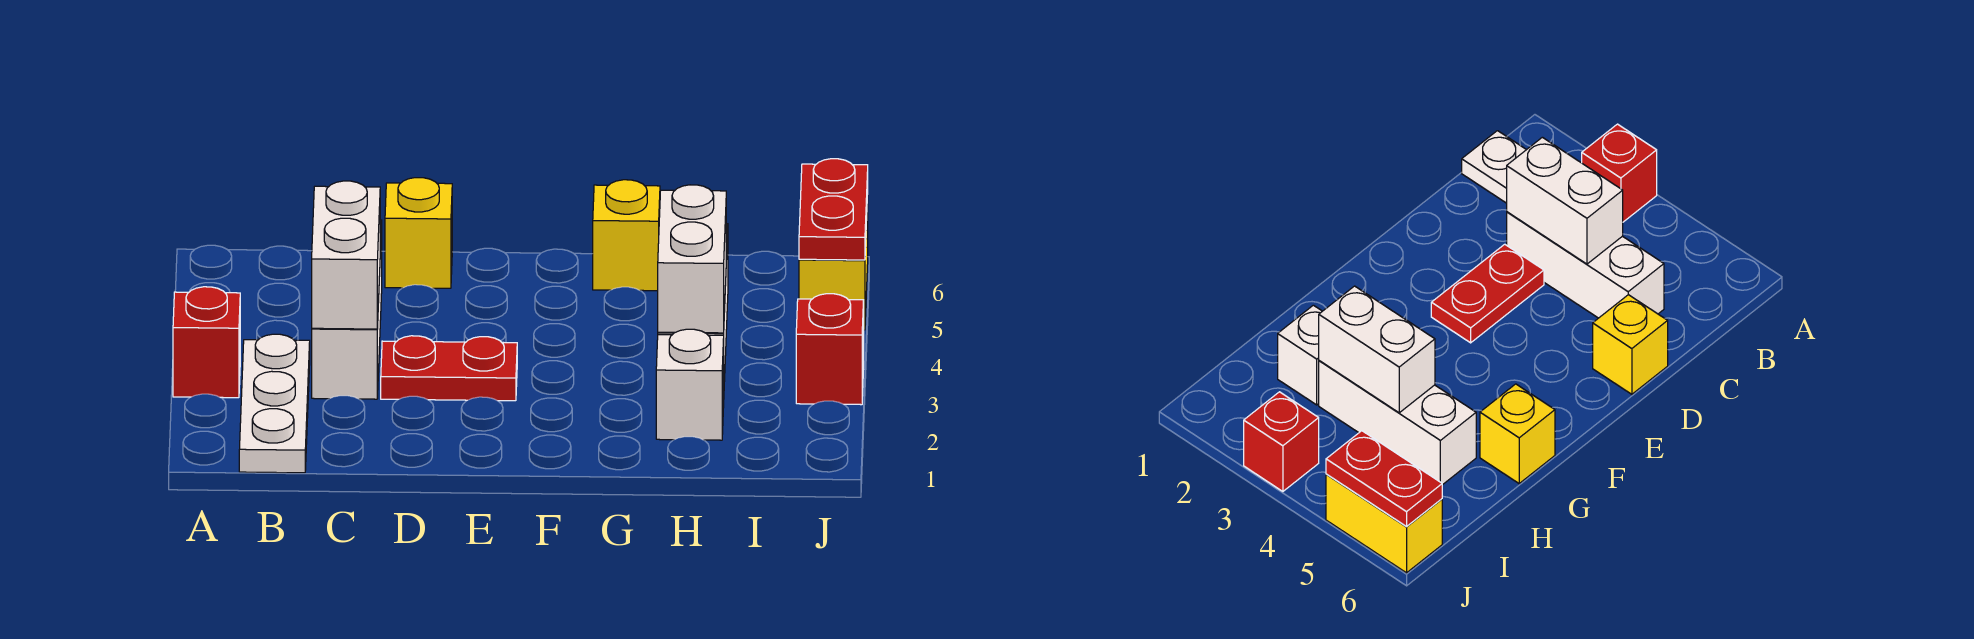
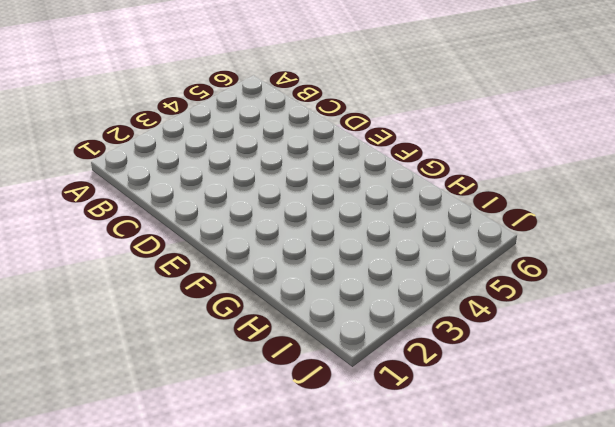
none -> red brick A3 level 1
none -> white plate B1:B3 level 1
none -> white brick C3:C5 level 1

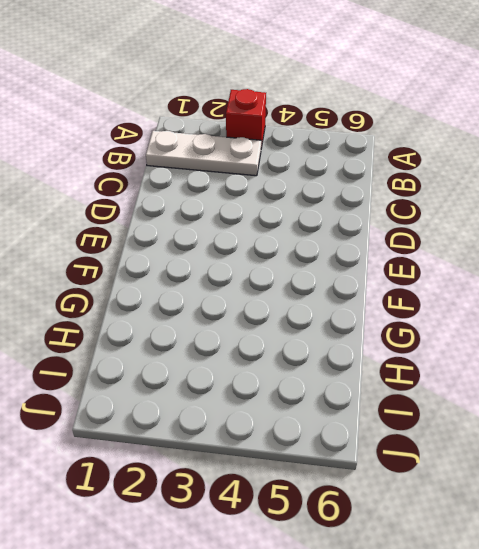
none -> white brick C3:C5 level 1
none -> red plate D3:E3 level 1
none -> yellow brick D6 level 1

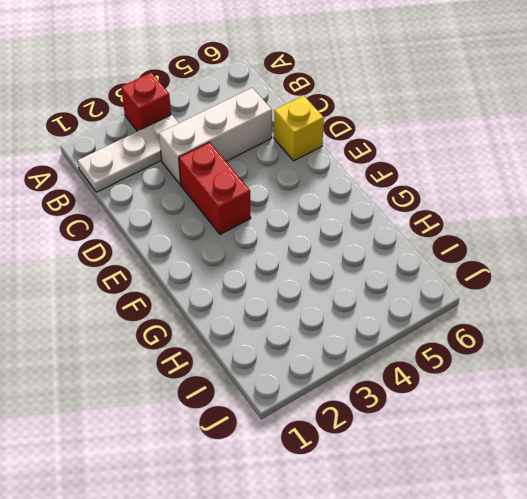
red brick D3:E3 level 1 -> red plate D3:E3 level 1
none -> yellow brick G6 level 1
none -> white brick H2 level 1
none -> white brick H3:H5 level 1

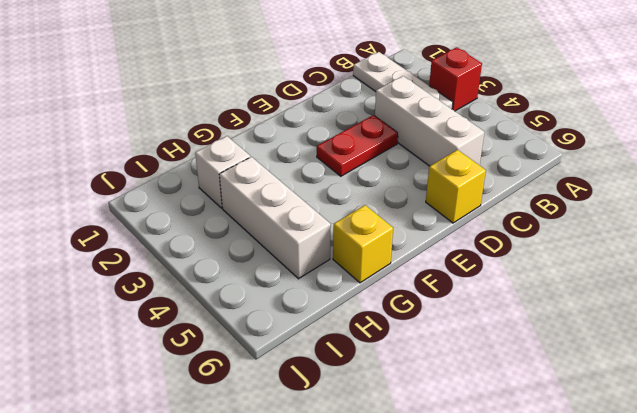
none -> red brick J3 level 1
none -> yellow brick J5:J6 level 1
none -> white brick C3:C4 level 2

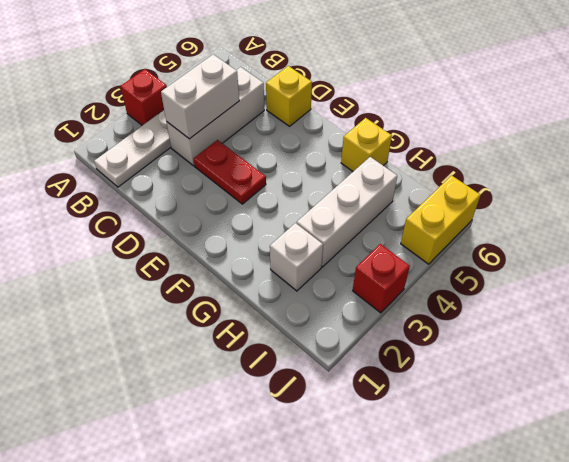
none -> white brick H3:H4 level 2
none -> red plate J5:J6 level 2

